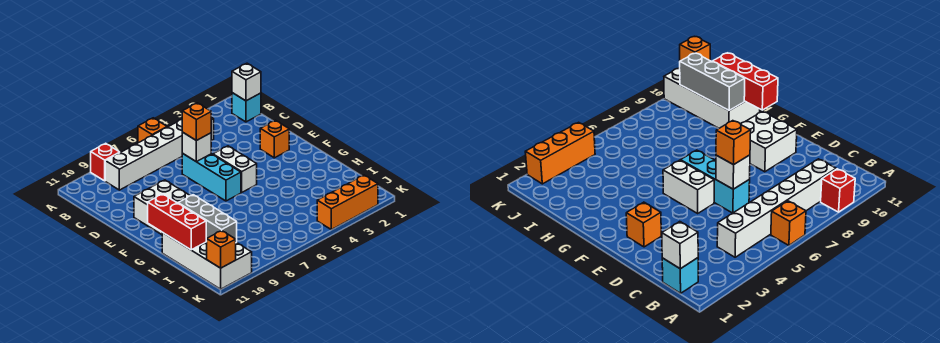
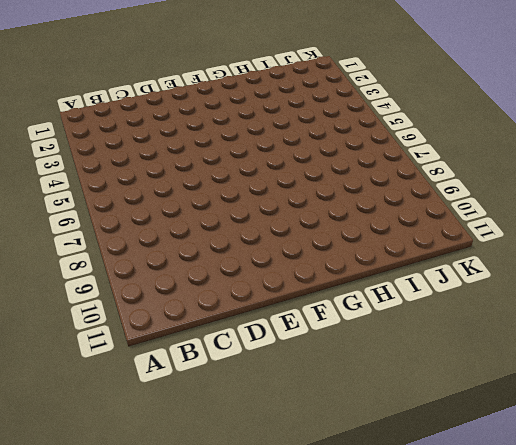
none -> orange brick A6 level 1
none -> red brick A9 level 1
none -> cyan brick B1 level 1

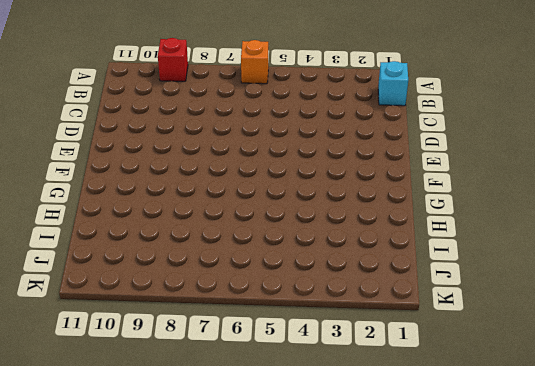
none -> white brick B4:B9 level 1
none -> cyan brick D6:F6 level 1
none -> orange brick E2 level 1

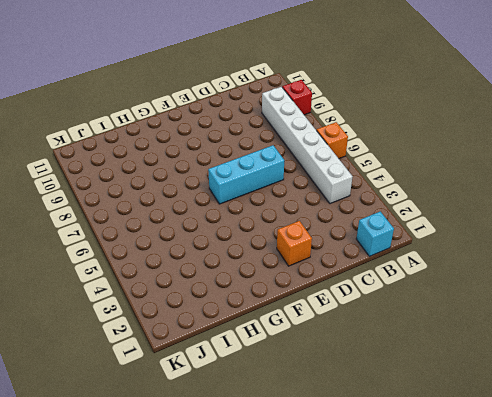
none -> white brick E5:F5 level 1
none -> white brick E9:F10 level 1
none -> white brick H10:K11 level 1

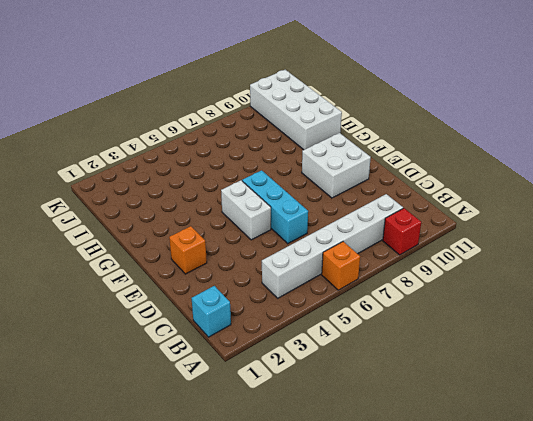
none -> orange brick K2:K4 level 1
none -> white brick B1 level 2
none -> white brick D6 level 2

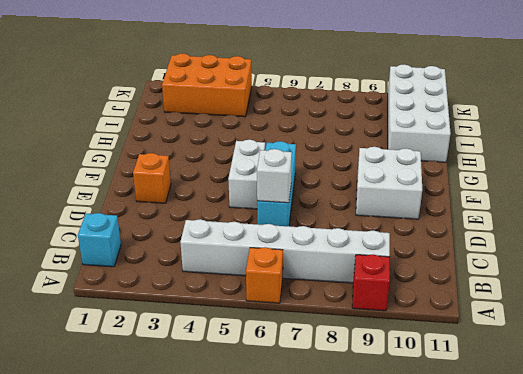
orange brick J2:K4 level 1 -> orange brick K2:K4 level 1
none -> white brick B1 level 2
none -> red brick G11:I11 level 2
none -> grey brick H10:J10 level 2

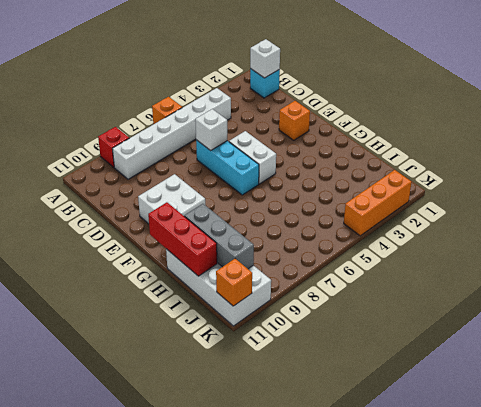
none -> orange brick D6 level 3

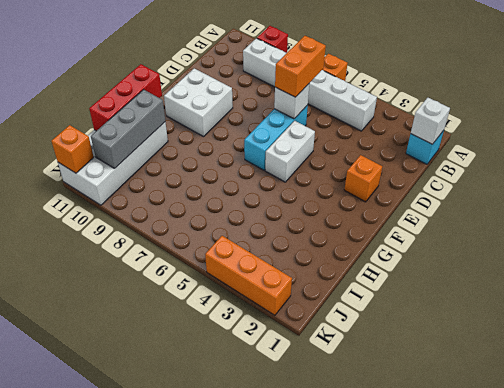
orange brick C6:D6 level 3 -> orange brick D6 level 3

